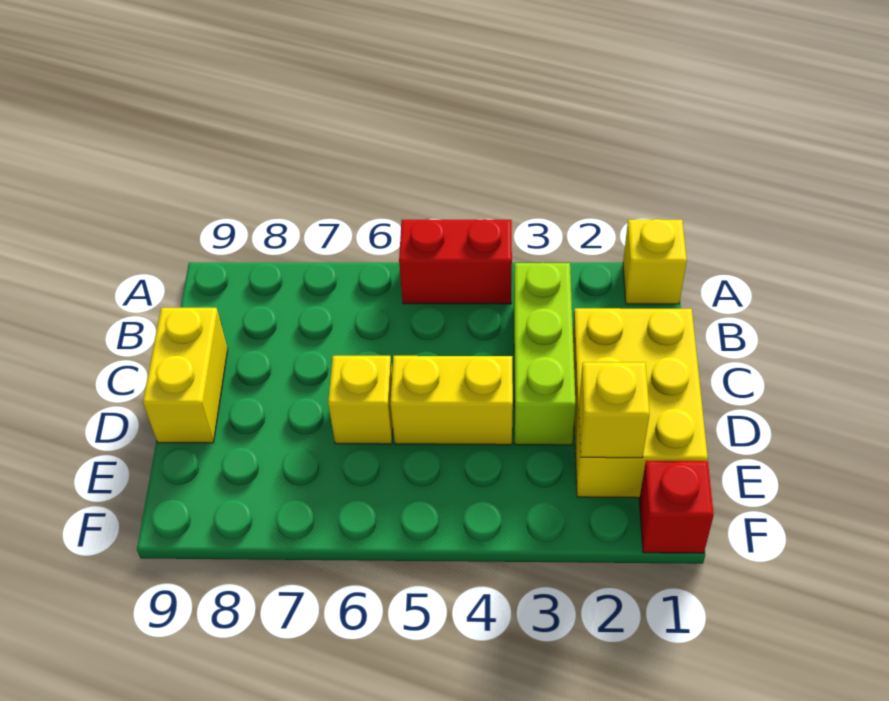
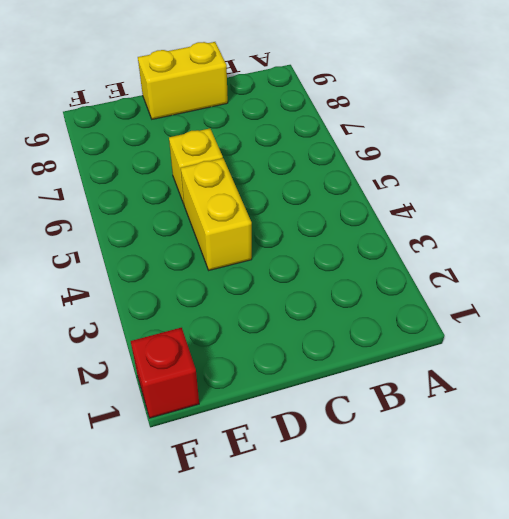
none -> yellow brick A1 level 1
none -> red brick A4:A5 level 1

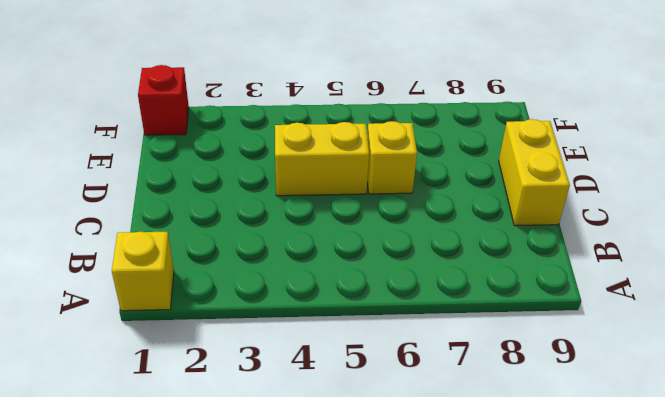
none -> red brick A4:A5 level 1
none -> lime brick B3:D3 level 1

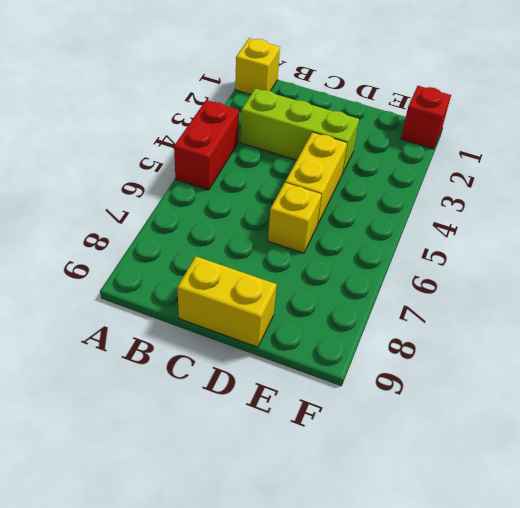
none -> yellow brick C1:E2 level 1
none -> yellow brick E2 level 2

